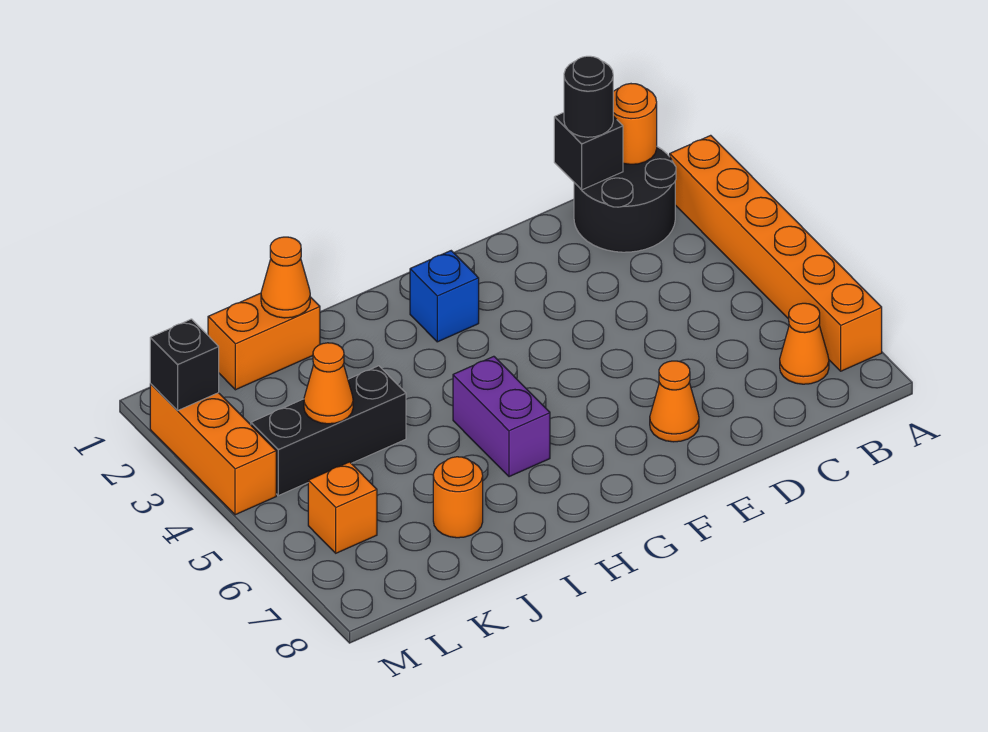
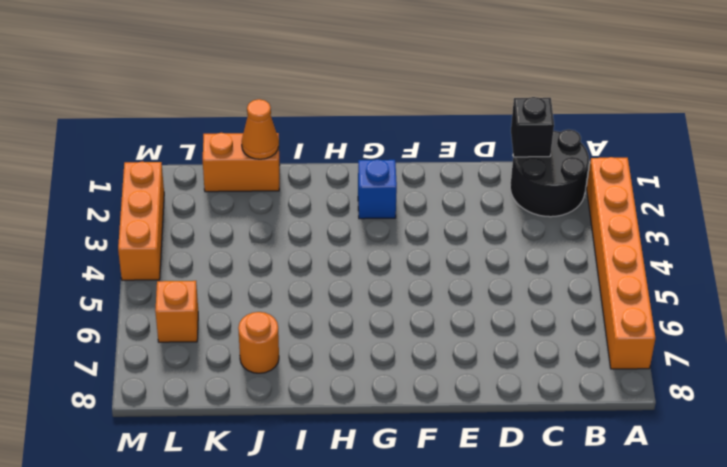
none -> orange cone B7 level 1
none -> orange cone E7 level 1
none -> purple brick H5:H6 level 1

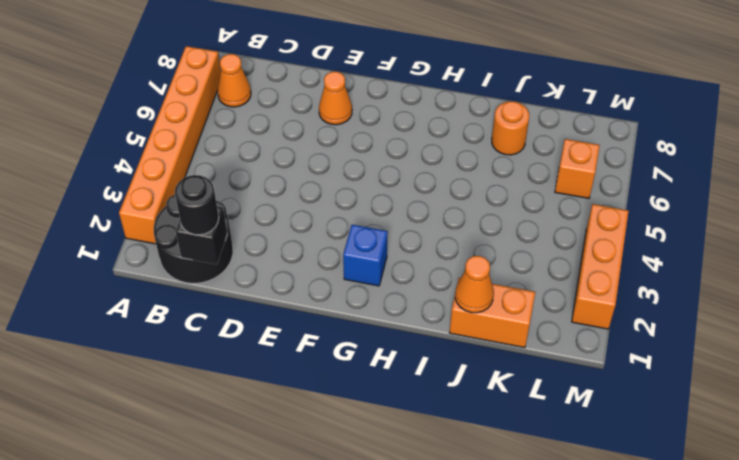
none -> purple brick H5:H6 level 1
none -> black brick J4:L4 level 1
none -> orange round brick B1 level 2

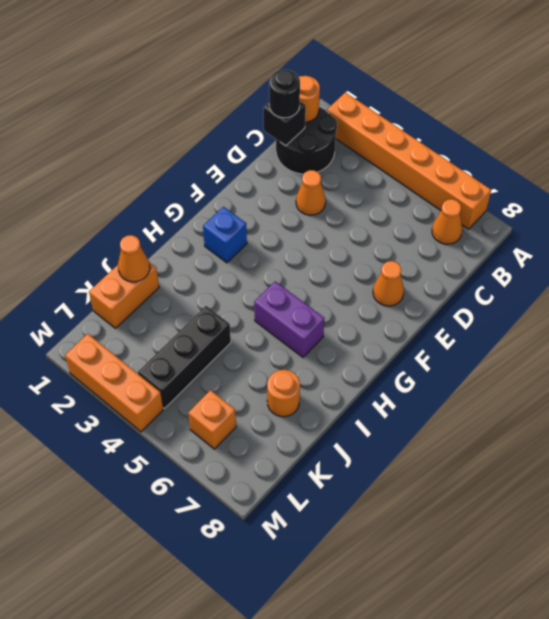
orange cone D3 level 1 -> orange cone K4 level 2
none -> black brick M2 level 2

